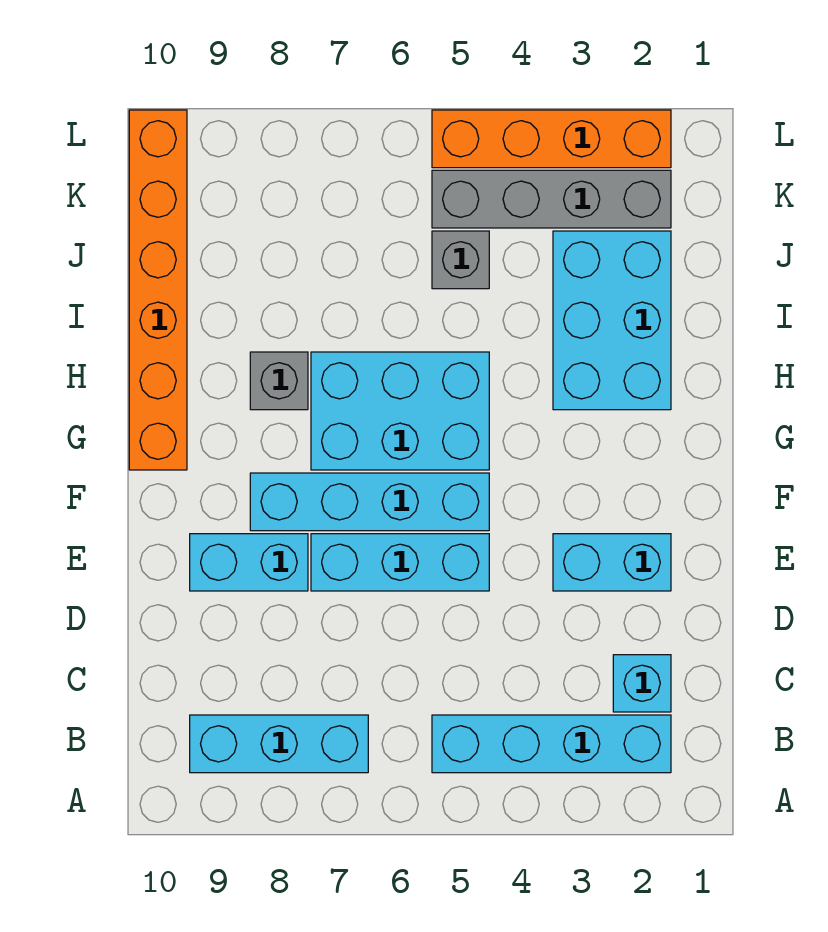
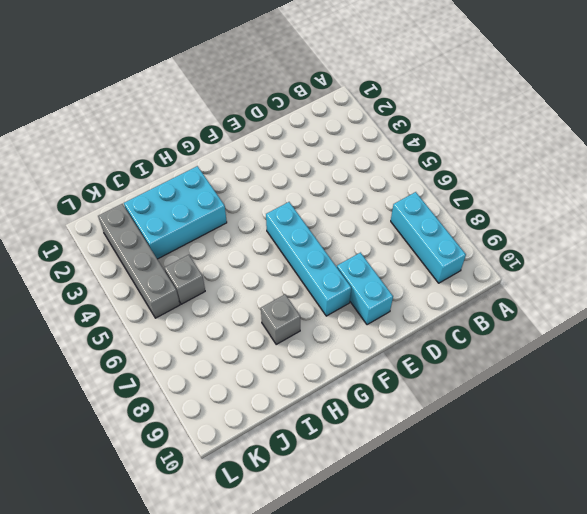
none -> cyan brick B2:B5 level 1
none -> cyan brick C2 level 1
none -> cyan brick E2:E3 level 1

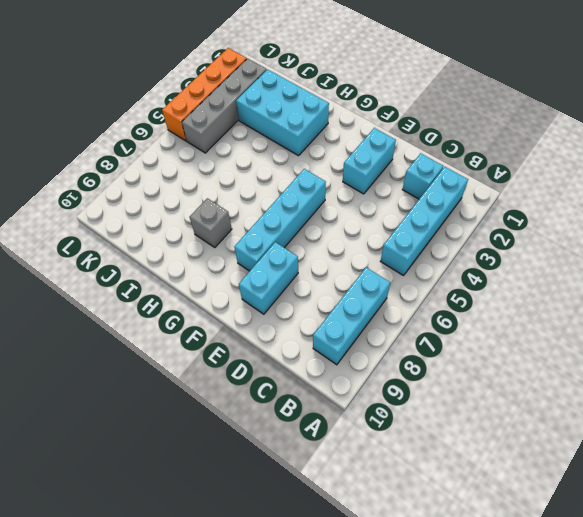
none -> cyan brick E5:E7 level 1
none -> cyan brick G5:H7 level 1
none -> orange brick G10:L10 level 1

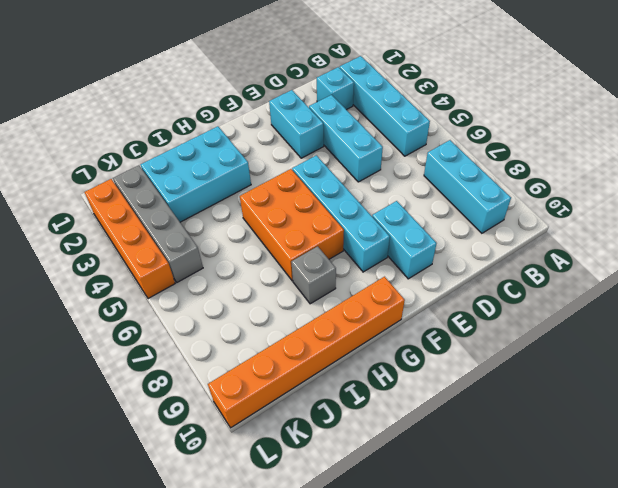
cyan brick D3:D5 level 1 -> cyan brick E5:E7 level 1
orange brick G5:H7 level 1 -> cyan brick G5:H7 level 1
none -> grey brick J5 level 1

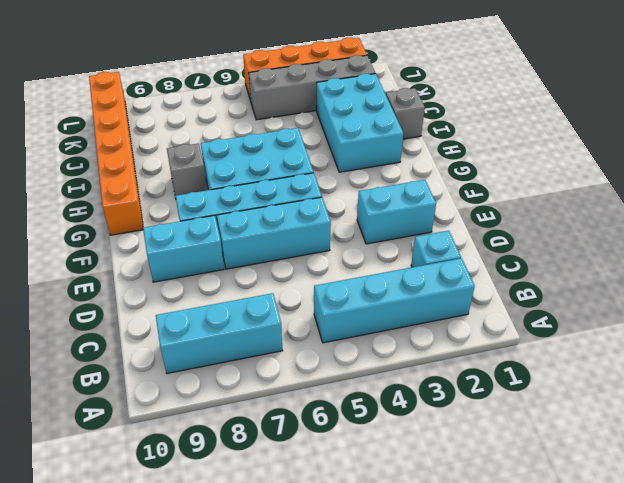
grey brick I1 level 1 -> grey brick J5 level 1

